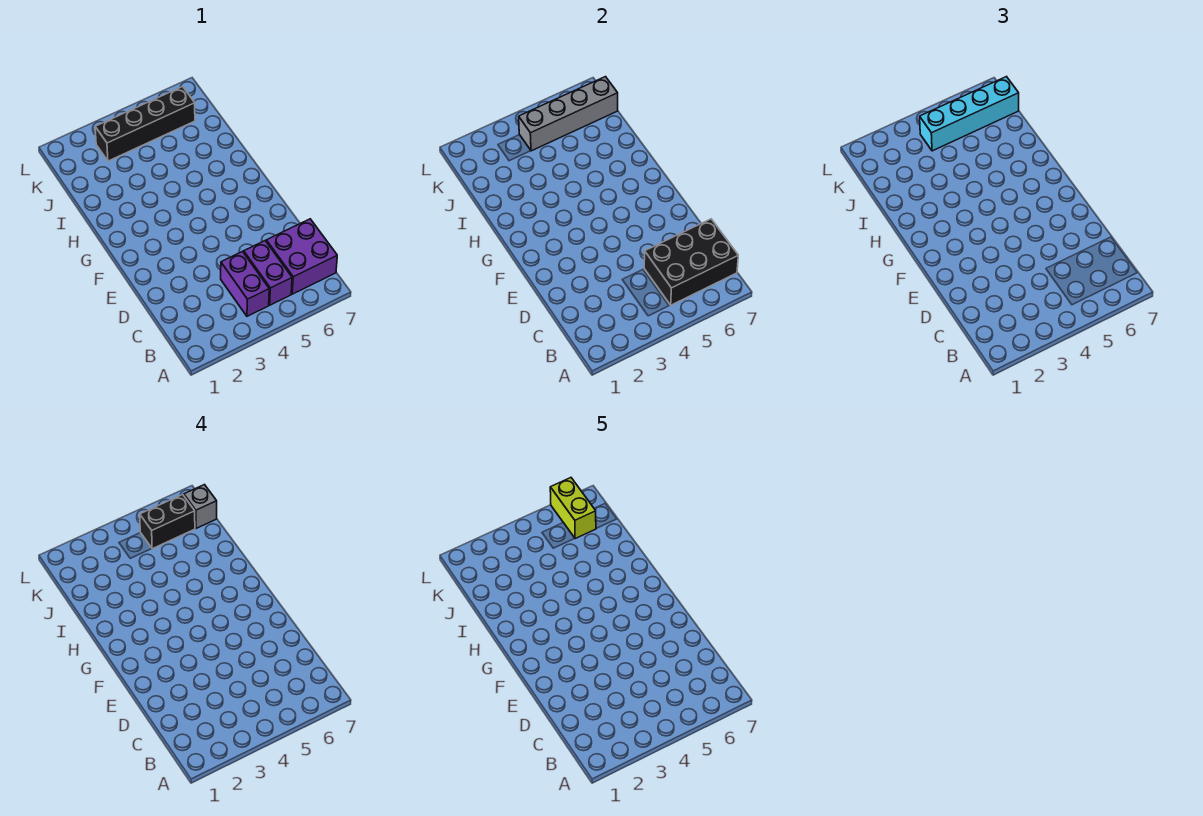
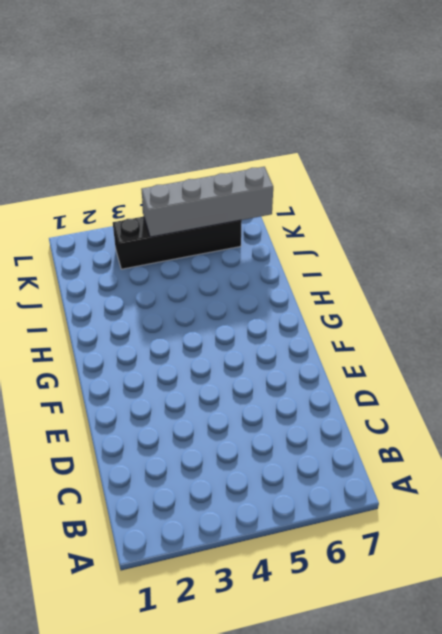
none -> purple brick B4:C4 level 1
none -> purple brick B5:C5 level 1

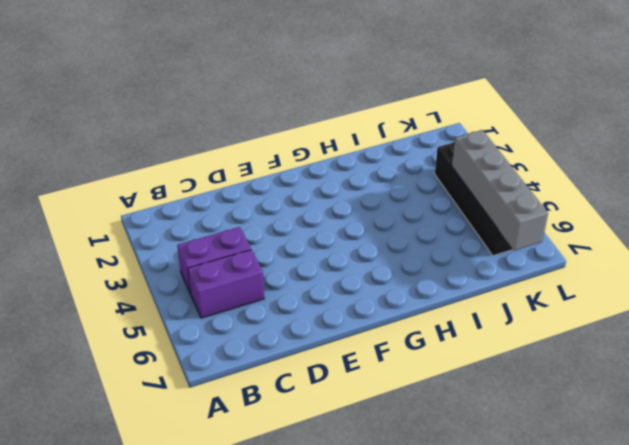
none -> purple brick B6:C7 level 1
none -> black brick B5:C7 level 2

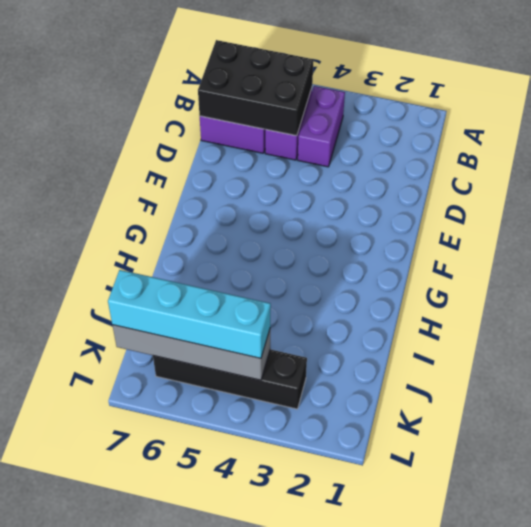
none -> black brick K5:K6 level 4
none -> grey brick K7 level 4

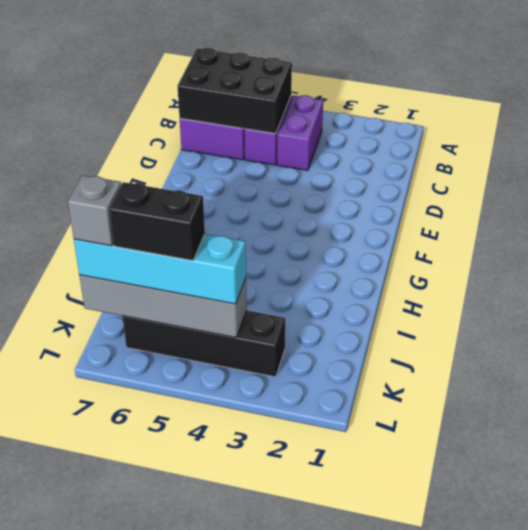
none -> lime brick K6:L6 level 5

